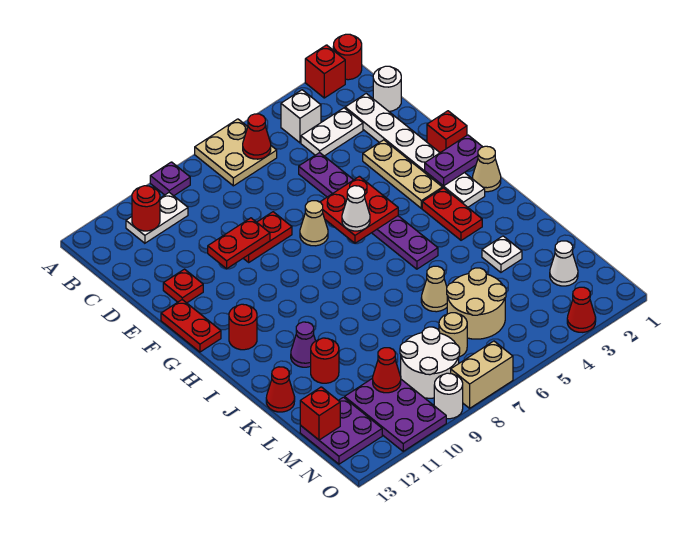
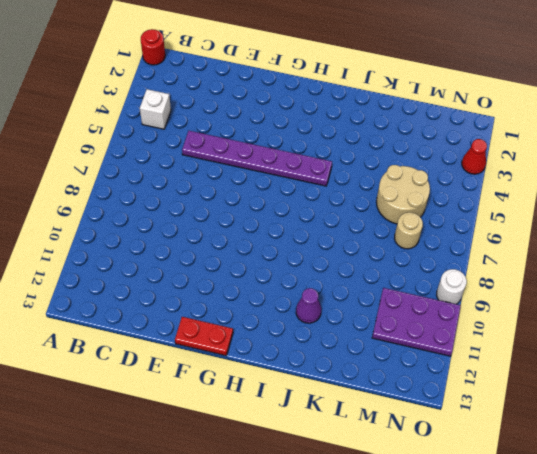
none -> red brick A2 level 1
none -> tan plate A6:B7 level 1
none -> purple plate A9 level 1
none -> white plate B10:B11 level 1

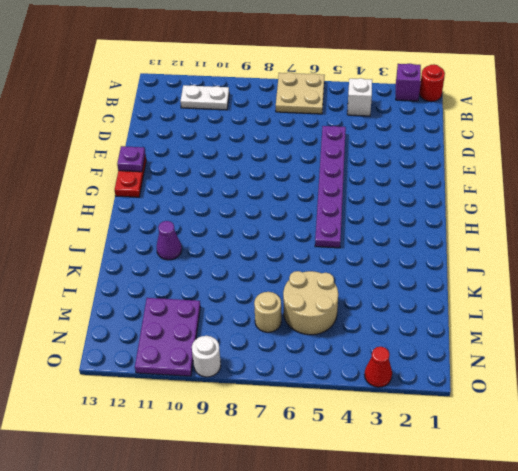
purple brick A2 level 1 -> red brick A2 level 1
purple plate F13 level 2 -> purple plate A9 level 1
none -> white round brick C1 level 1
none -> white plate C2:H2 level 1
none -> white plate C3:C4 level 1
none -> tan plate E3:G3 level 1

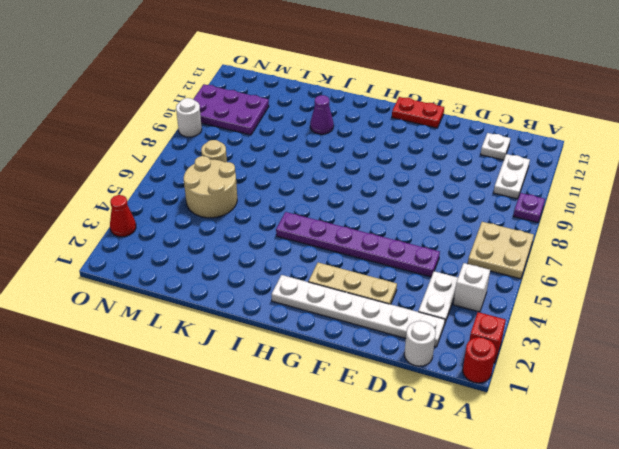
white plate C12 level 1 -> white plate K3 level 1
none -> red plate E8:E9 level 1
none -> red plate E12 level 1
none -> red brick F1 level 1
none -> tan cone F7 level 1

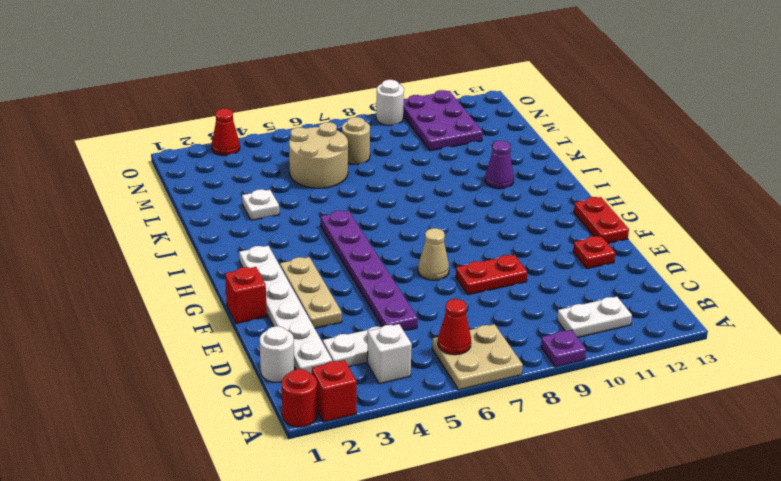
none -> tan cone H1 level 1
none -> red plate H3:I3 level 1
none -> red round brick H12 level 1
none -> tan cone K6 level 1

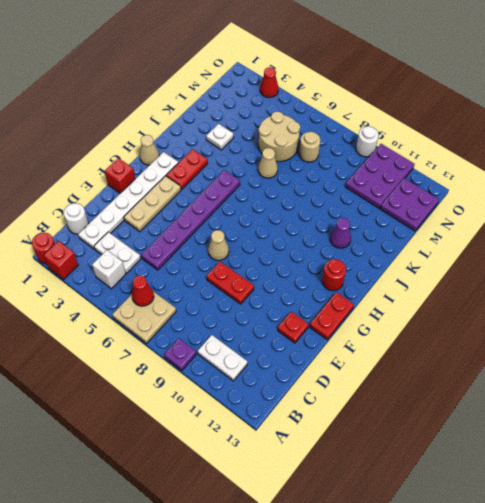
none -> red round brick K11 level 1
none -> red cone K13 level 1
none -> white cone M2 level 1
none -> white round brick M8:N9 level 1

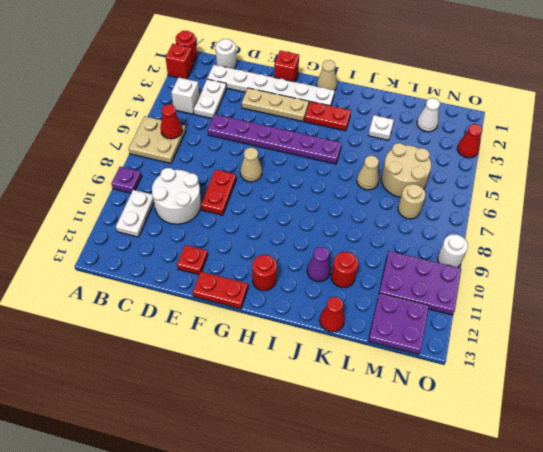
white round brick C9:D10 level 1 -> white round brick M8:N9 level 1
none -> tan brick O7:O8 level 1
none -> red round brick B11 level 2
none -> red plate E9:E10 level 2
none -> red plate F5:G6 level 2

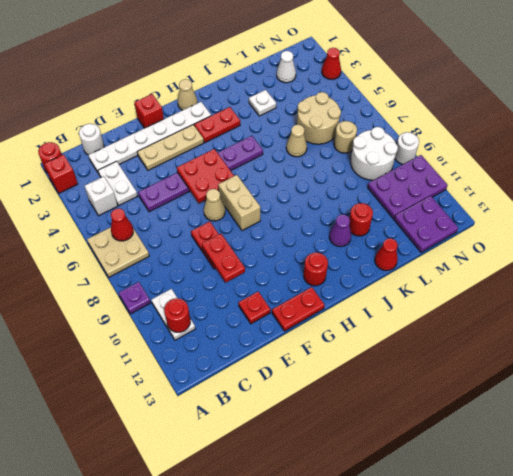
tan brick G7:G8 level 1 -> tan brick O7:O8 level 1
none -> purple plate G1:G2 level 2
none -> red cone M10 level 2
none -> red brick M13 level 2
none -> white cone G6 level 3

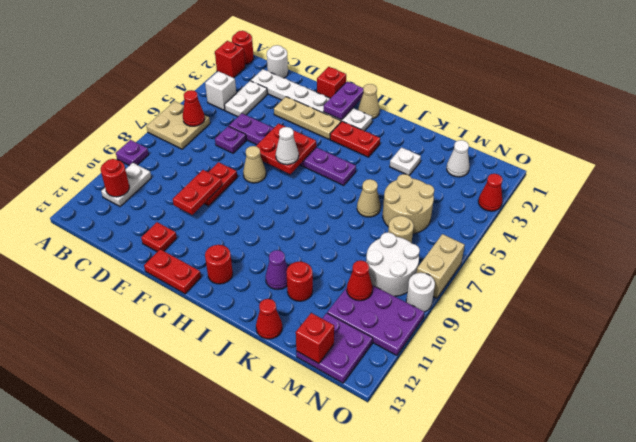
purple plate D6 level 1 -> none

